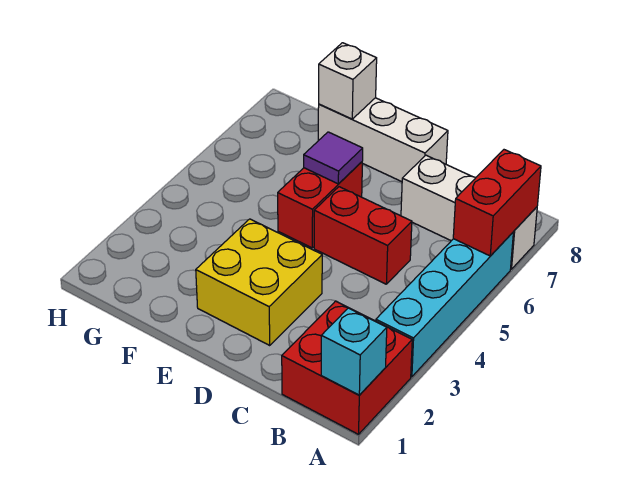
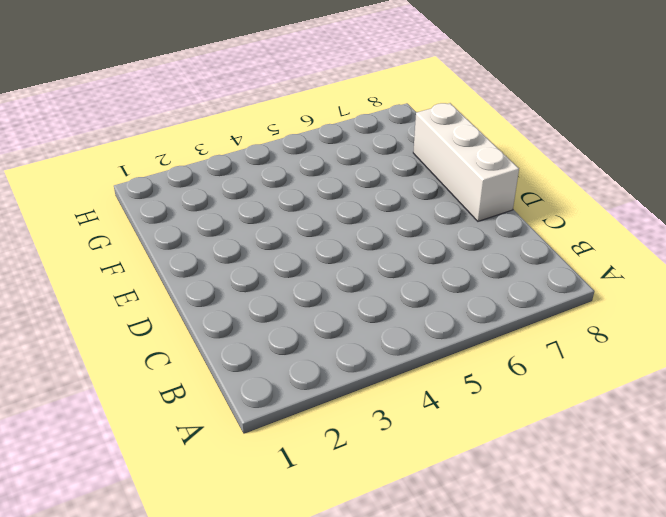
none -> red brick A1:B2 level 1
none -> cyan brick A3:A6 level 1

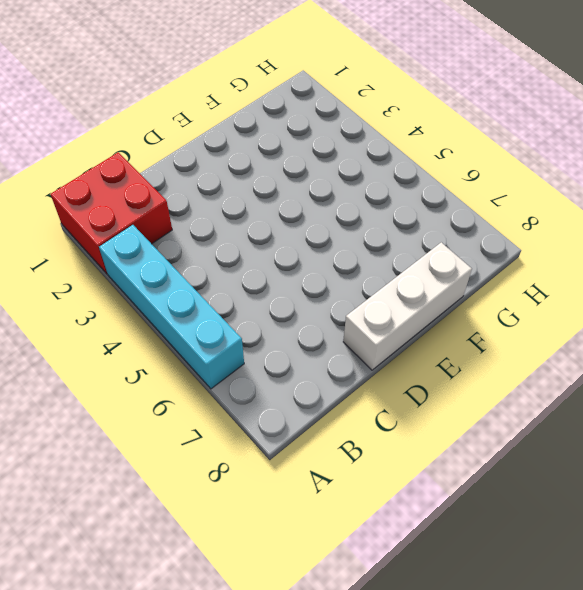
none -> white brick A7:C7 level 1
none -> red brick C5:D5 level 1

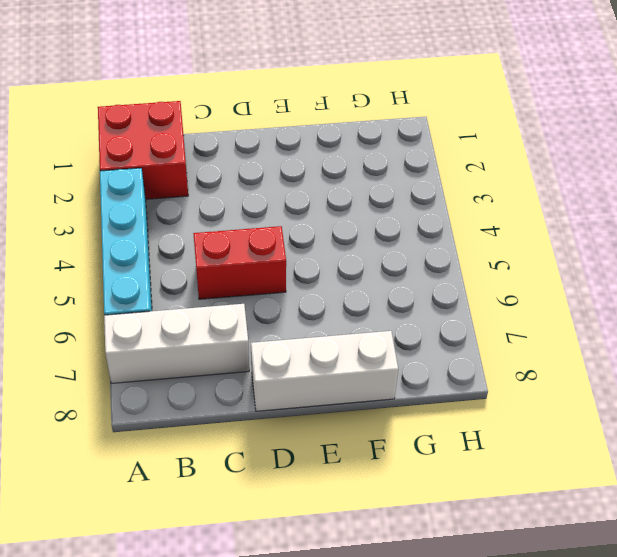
none -> yellow brick D2:E3 level 1
none -> red brick E5:E6 level 1

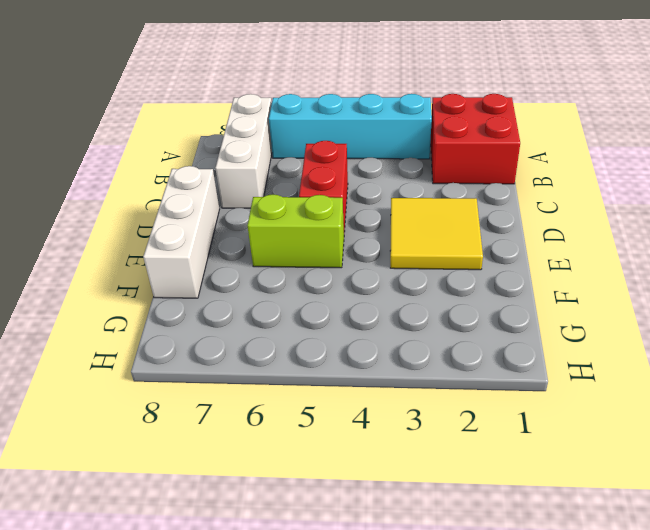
yellow tile D2:E3 level 1 -> yellow brick D2:E3 level 1
lime brick E5:E6 level 1 -> red brick E5:E6 level 1
none -> cyan brick A1 level 2
none -> red brick A6:A7 level 2

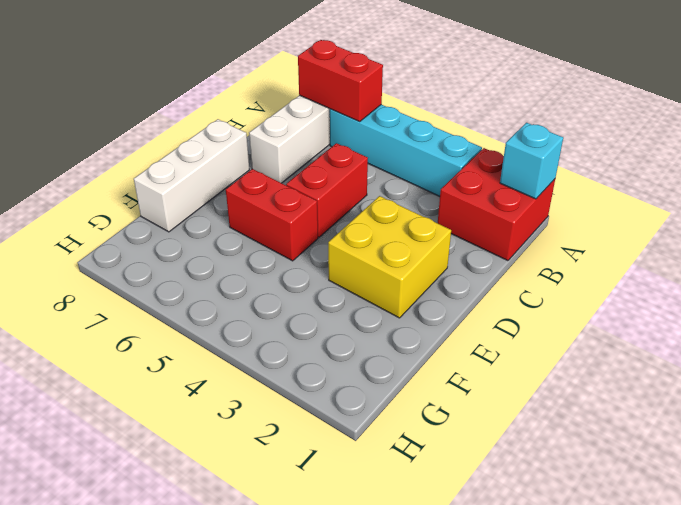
none -> purple tile E6 level 2
none -> white brick F8 level 2

